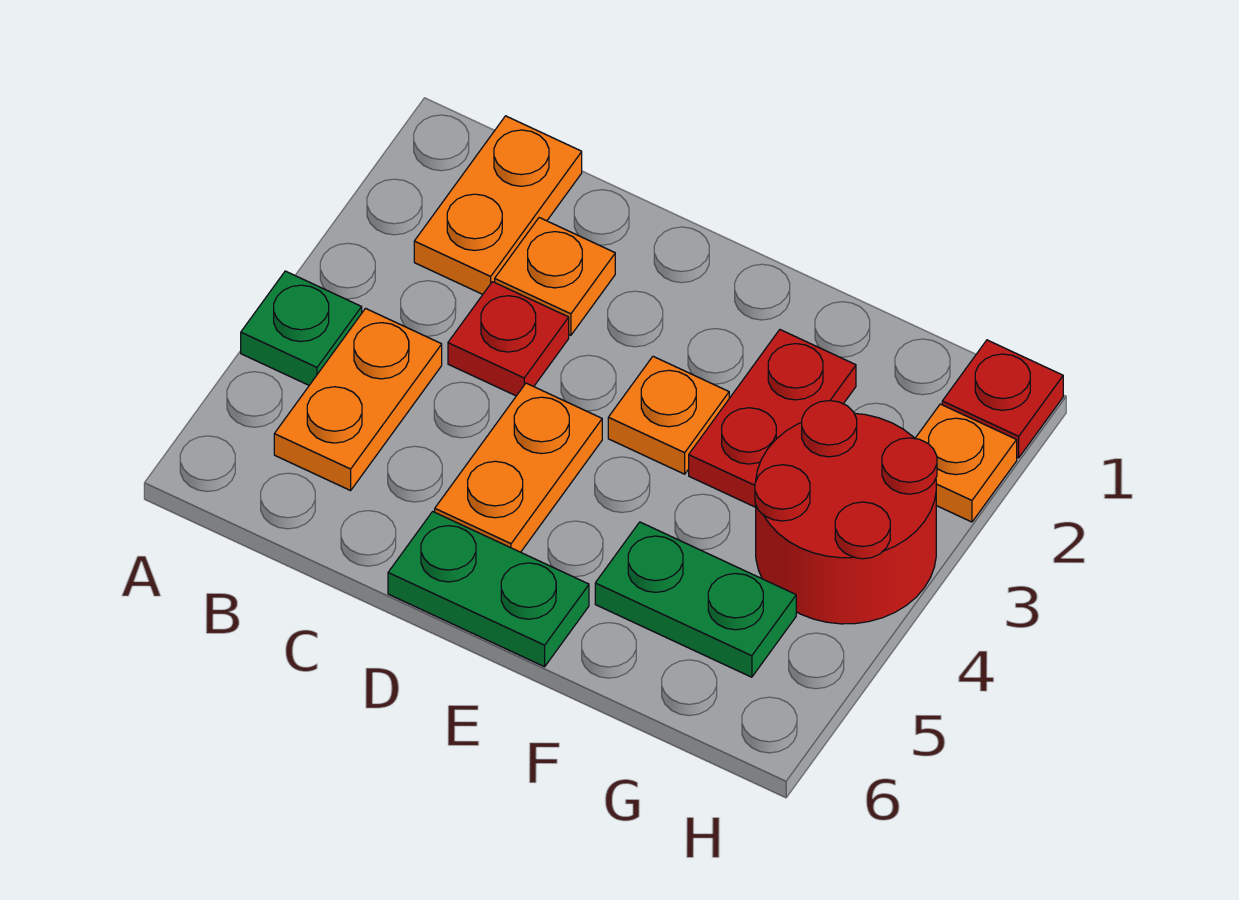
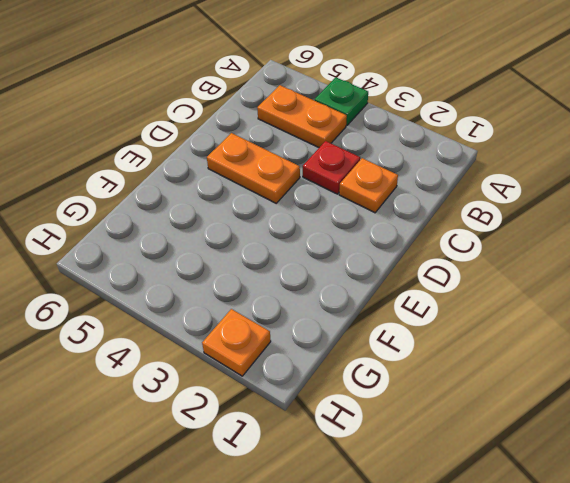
none -> orange plate B1:B2 level 1
none -> green plate D6:E6 level 1
none -> orange plate E3 level 1

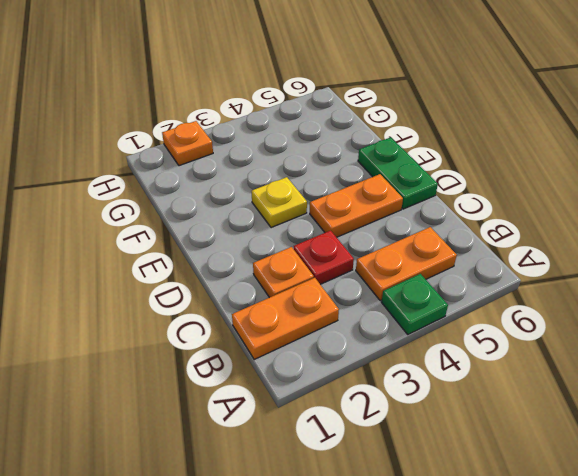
yellow plate E3 level 1 -> orange plate E3 level 1
none -> red plate F2:F3 level 1
none -> green plate F5:G5 level 1
none -> red round brick G3:H4 level 1

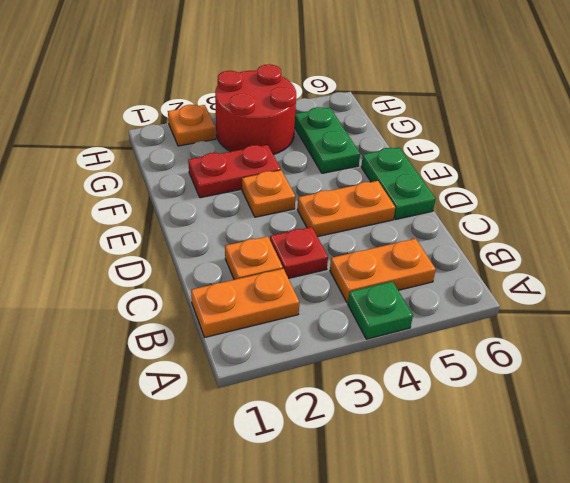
none -> red plate H1 level 1

